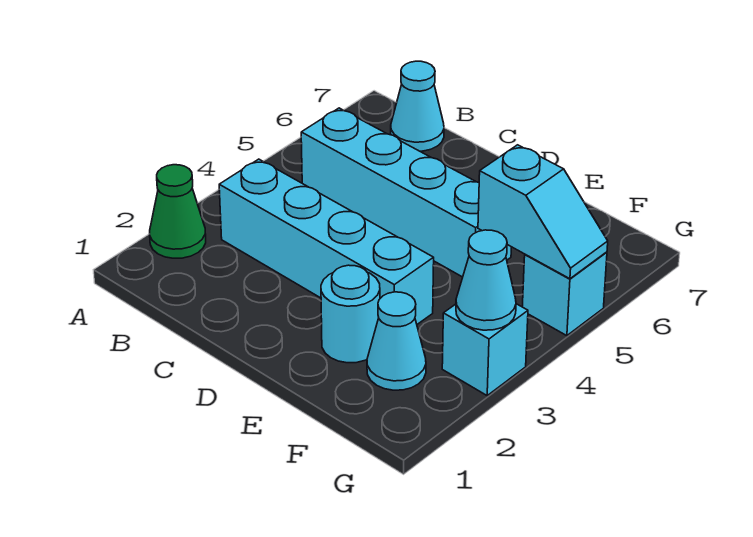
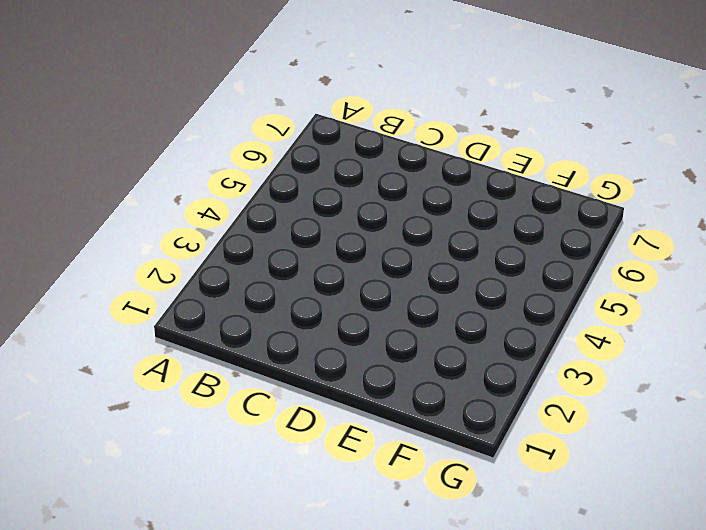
none -> green cone A2 level 1
none -> cyan brick B3:E3 level 1

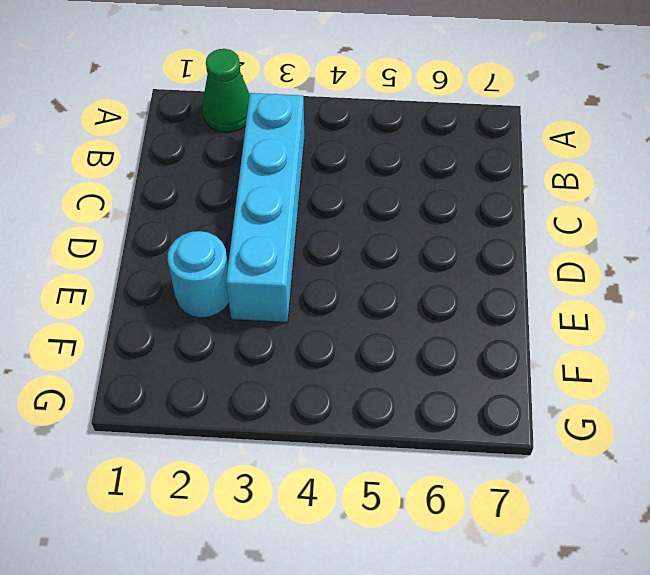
none -> cyan brick B5:E5 level 1
none -> cyan cone B7 level 1

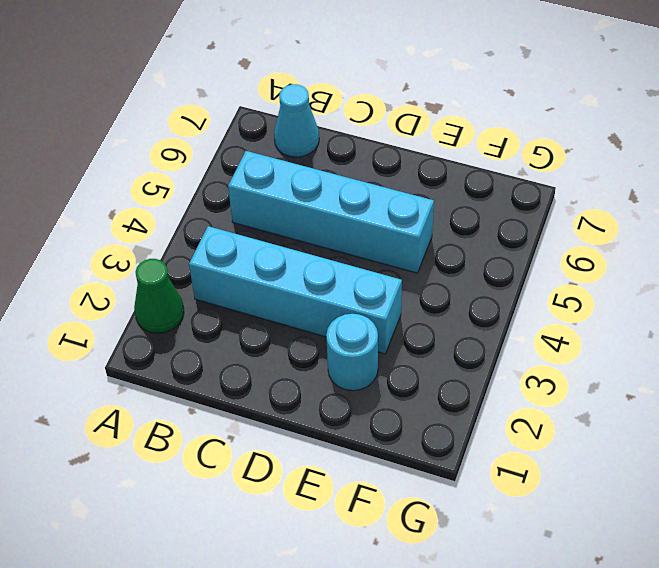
none -> cyan cone F2 level 1
none -> cyan brick G3 level 1

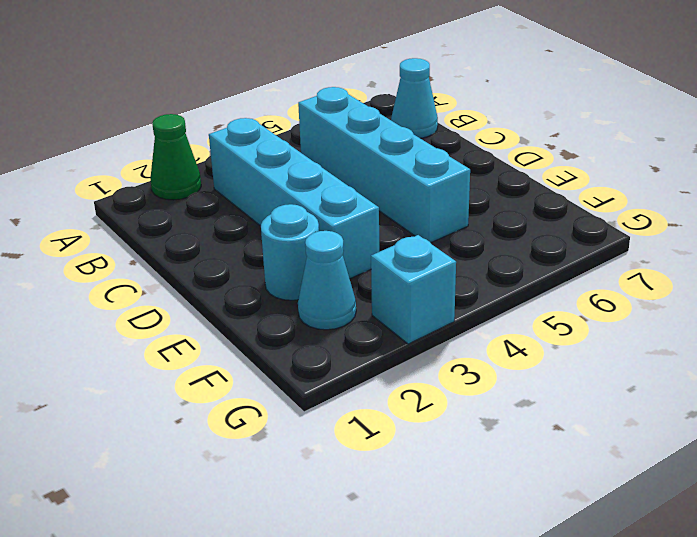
none -> cyan brick G5 level 1
none -> cyan slope F5:G5 level 2 top F

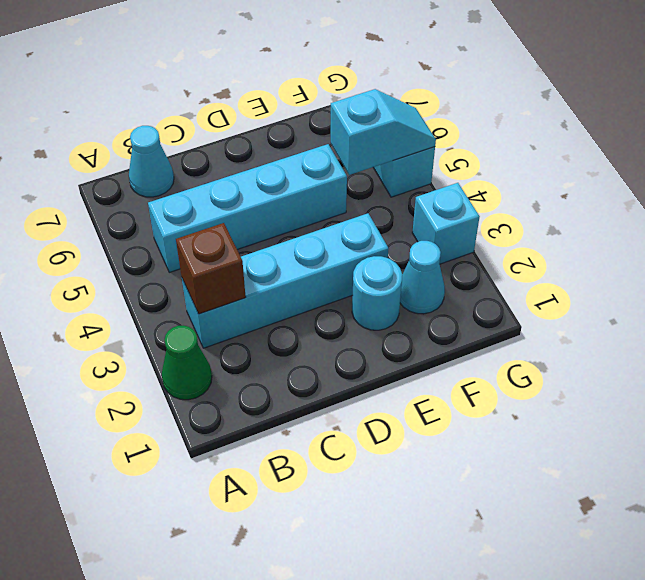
brown brick B3 level 2 -> none
none -> cyan cone G3 level 2

